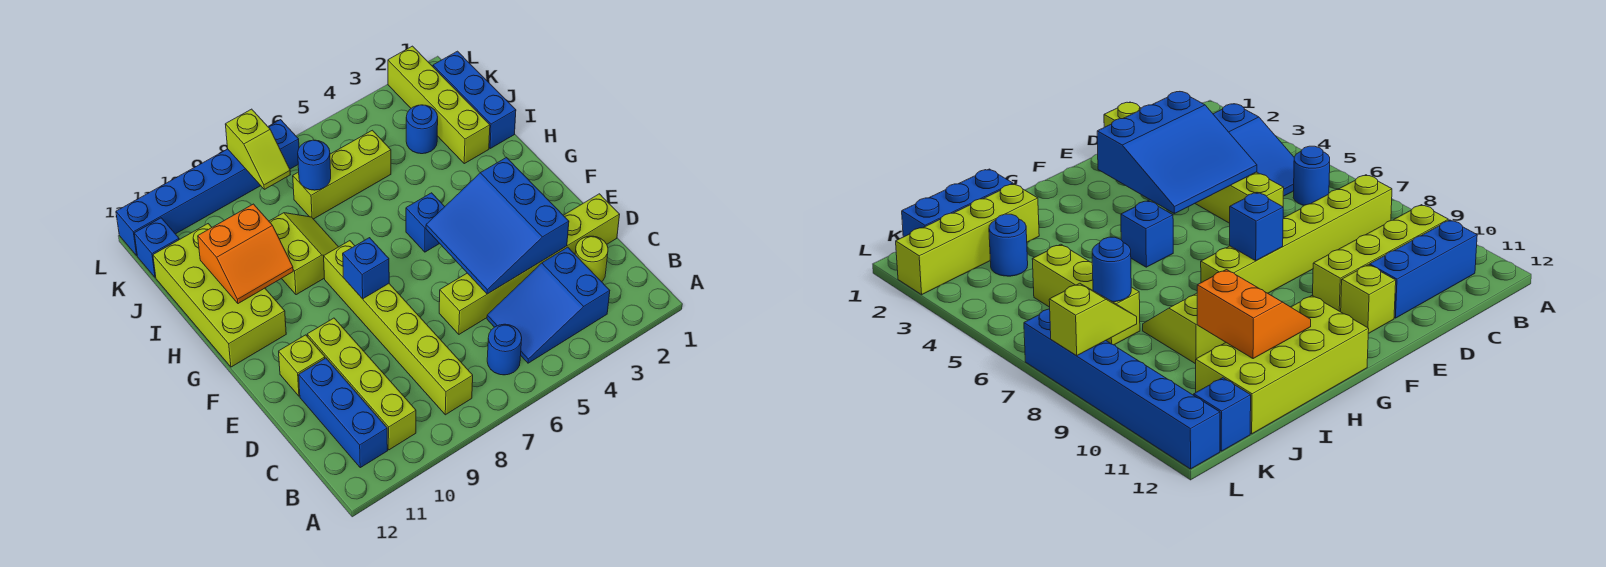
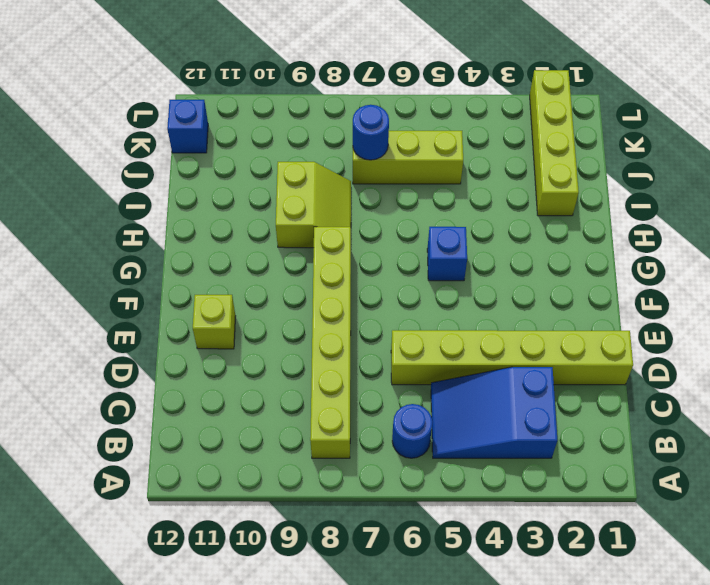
none -> lime brick B10:E10 level 1
none -> blue brick B11:D11 level 1
none -> lime round brick C2 level 1

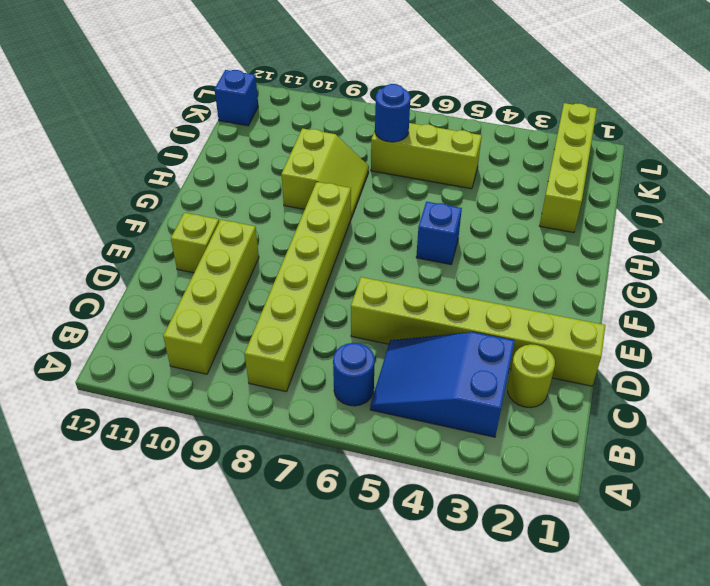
none -> blue brick B11:D11 level 1
none -> lime brick G11:J12 level 1
none -> blue brick I1:K1 level 1

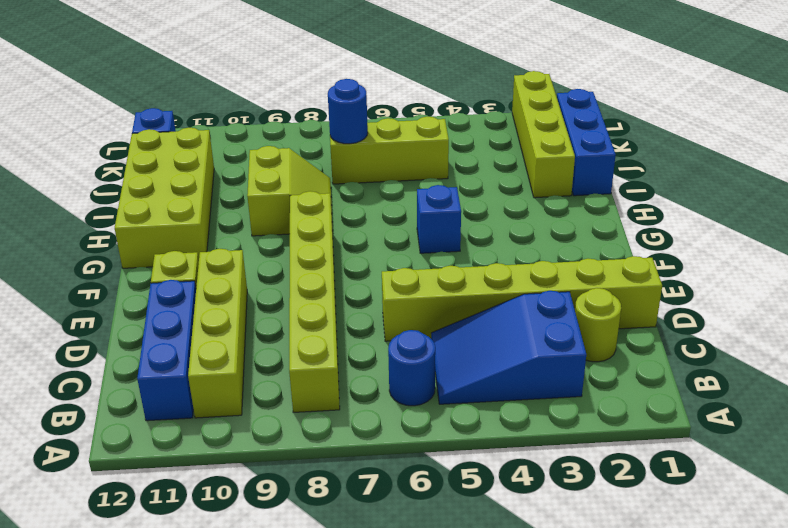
none -> blue round brick J3 level 1
none -> blue brick L7:L12 level 1
none -> blue slope D3:F5 level 2 top 3

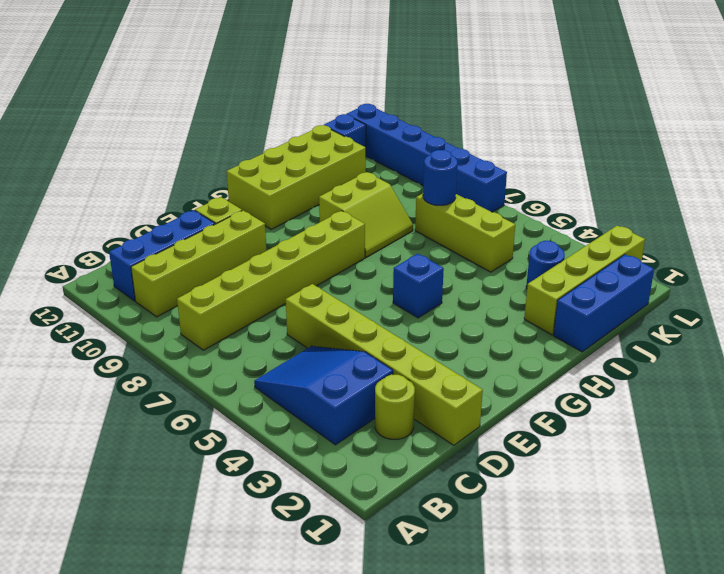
none -> blue round brick B6 level 1
none -> blue slope D3:F5 level 2 top 3
none -> blue brick F8 level 2

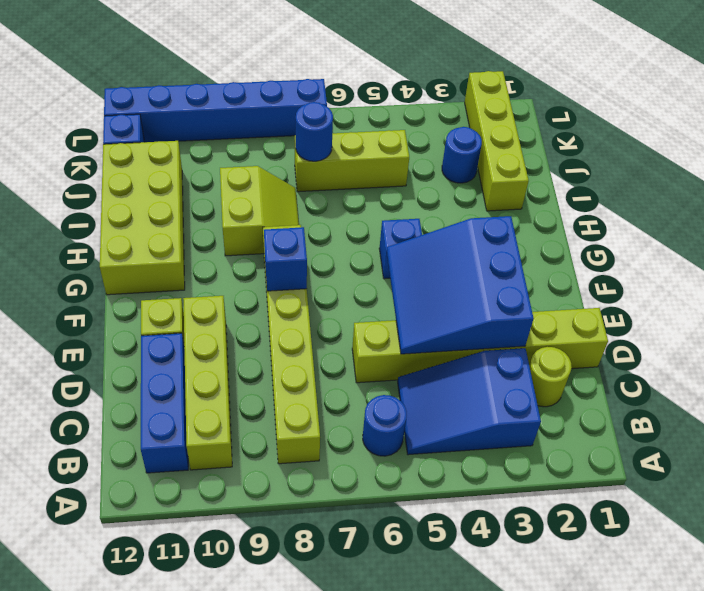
none -> blue brick I1:K1 level 1
none -> orange slope H10:I11 level 2 top I
none -> lime slope K8:L8 level 2 top L

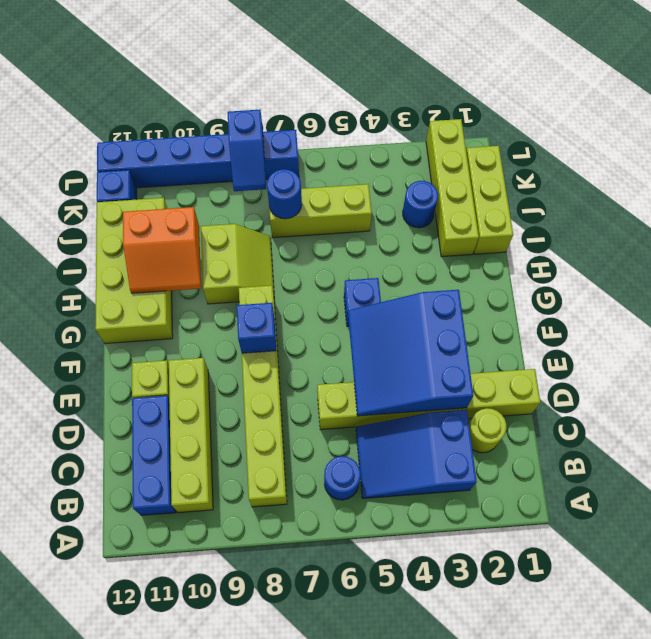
lime brick I1:K1 level 1 -> blue brick I1:K1 level 1
blue slope K8:L8 level 2 top L -> lime slope K8:L8 level 2 top L

